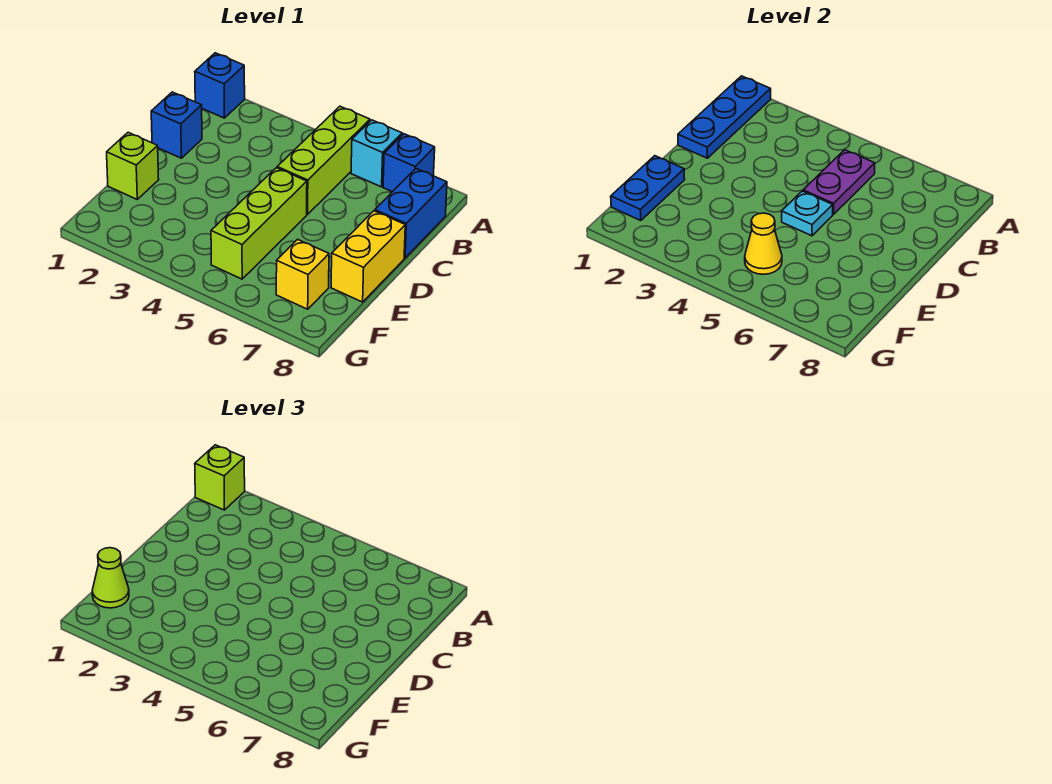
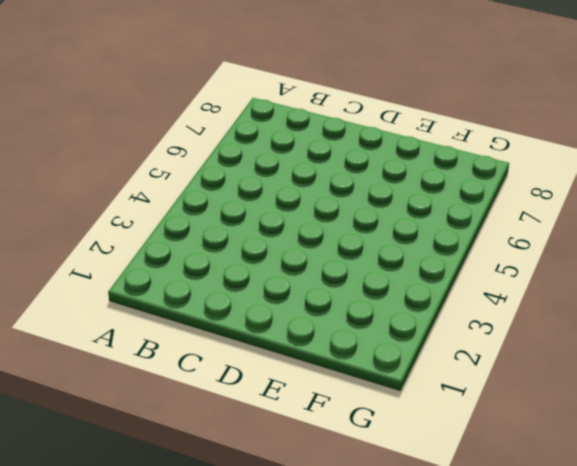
none -> blue brick A1 level 1
none -> lime brick A5:C5 level 1
none -> cyan brick A6 level 1

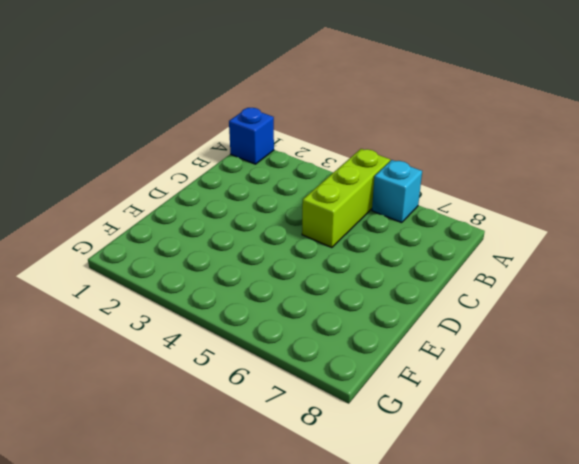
none -> blue brick A7 level 1
none -> blue brick B8:C8 level 1
none -> blue brick C1 level 1

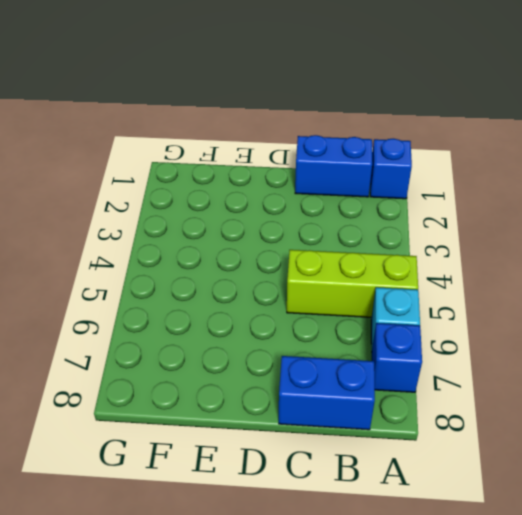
blue brick B1:C1 level 1 -> blue brick C1 level 1
none -> lime brick D5:F5 level 1
none -> yellow brick D8:E8 level 1
none -> lime brick E1 level 1

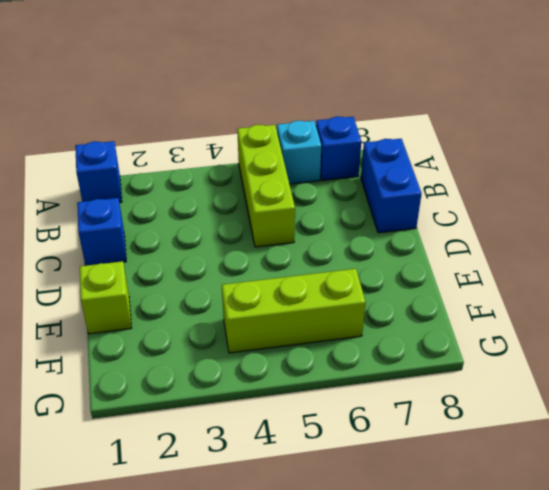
lime brick F4:F6 level 1 -> lime brick D5:F5 level 1
none -> yellow brick D8:E8 level 1
none -> yellow brick F7 level 1
none -> blue plate A1:C1 level 2

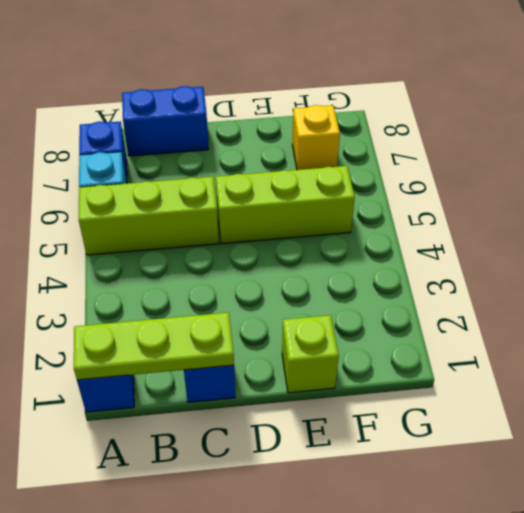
lime plate A1:C1 level 2 -> blue plate A1:C1 level 2
none -> yellow brick D8:E8 level 1
none -> purple plate B5:C5 level 2
none -> cyan plate D5 level 2

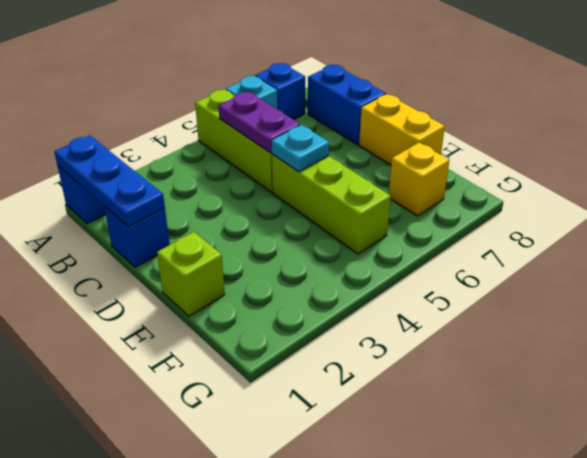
none -> blue plate E1:F1 level 2
none -> yellow cone F5 level 2
none -> lime brick A1 level 3

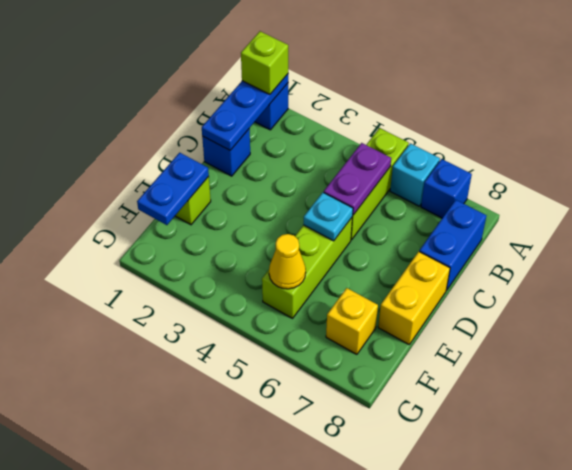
none -> lime cone F1 level 3

